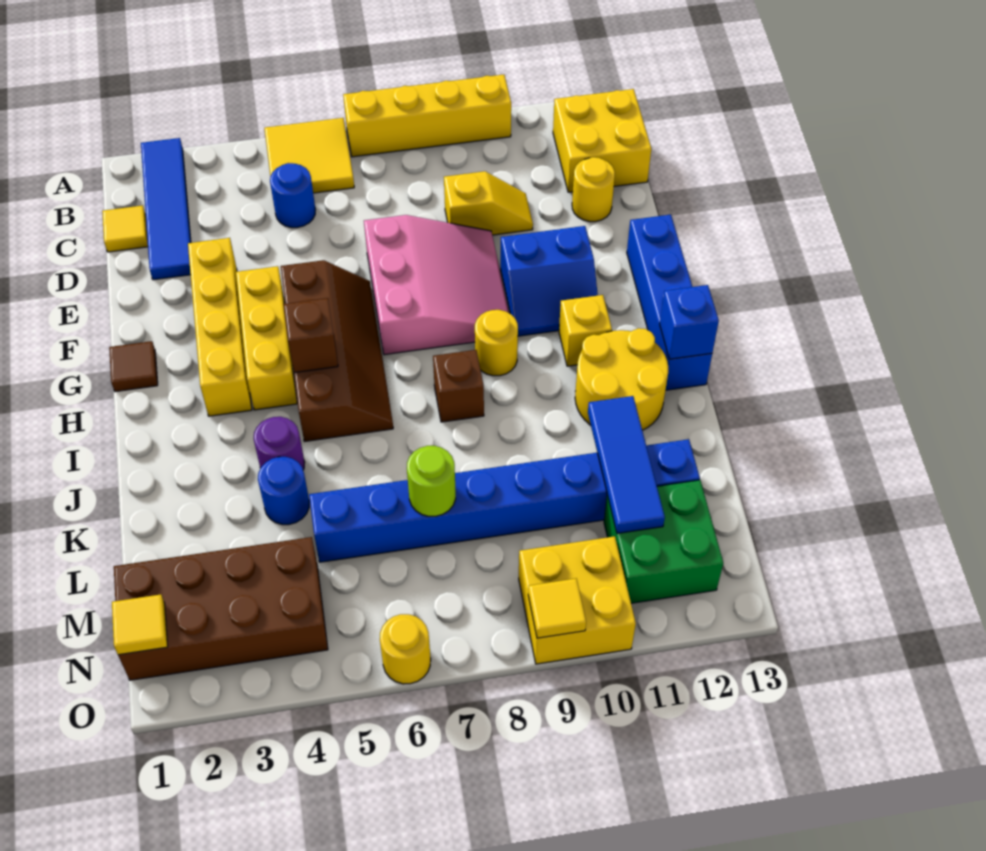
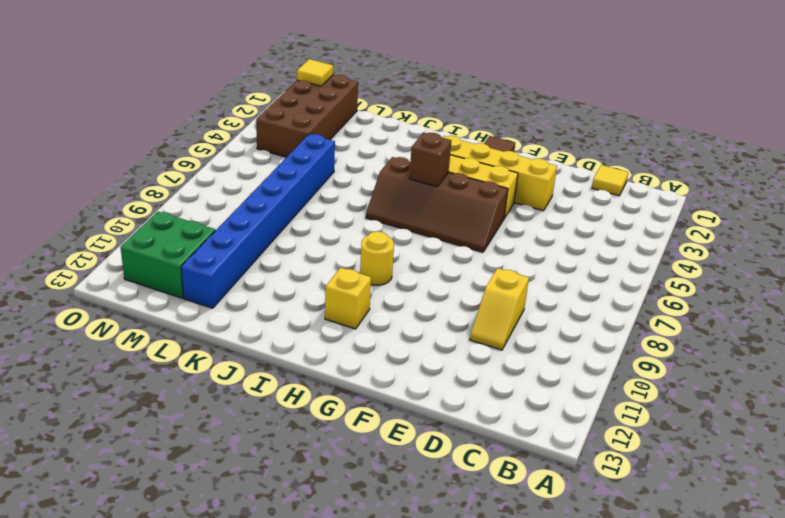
none -> blue tile A2:D2 level 1
none -> yellow tile A5:B6 level 1
none -> yellow brick A7:A10 level 1
none -> yellow brick B12:C13 level 1

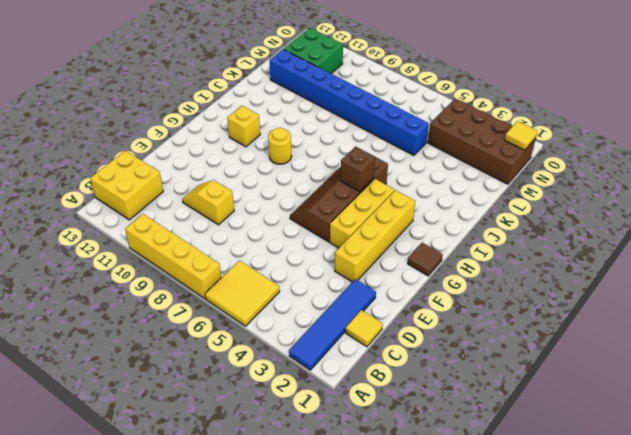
none -> blue round brick C5 level 1
none -> yellow round brick D12 level 1
none -> pink slope E7:G9 level 1 top 7
none -> blue slope F10:G11 level 1 top F

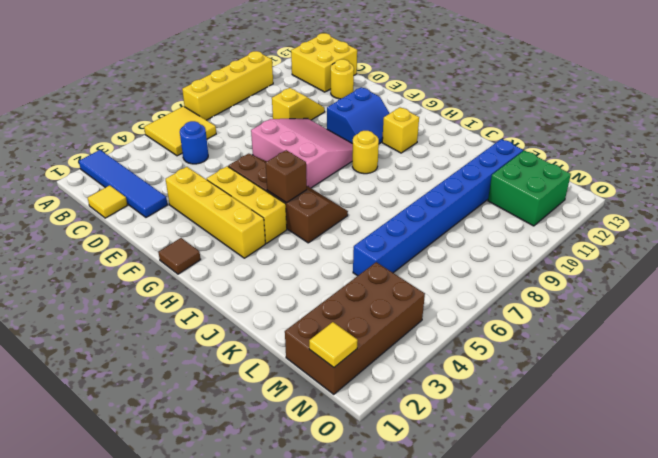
none -> blue brick F13:I13 level 1
none -> brown brick I8 level 1
none -> yellow round brick I11:J12 level 1
none -> purple round brick J4 level 1

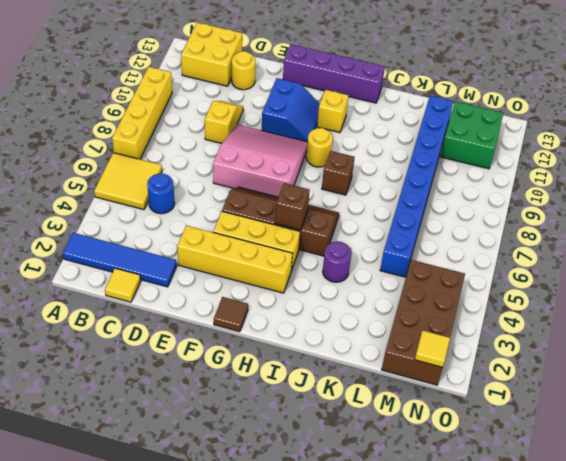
purple brick F13:I13 level 1 -> blue brick F13:I13 level 1
none -> yellow round brick I11:J12 level 1
none -> blue round brick K4 level 1
none -> yellow brick N9:O10 level 1
none -> yellow round brick O6 level 1

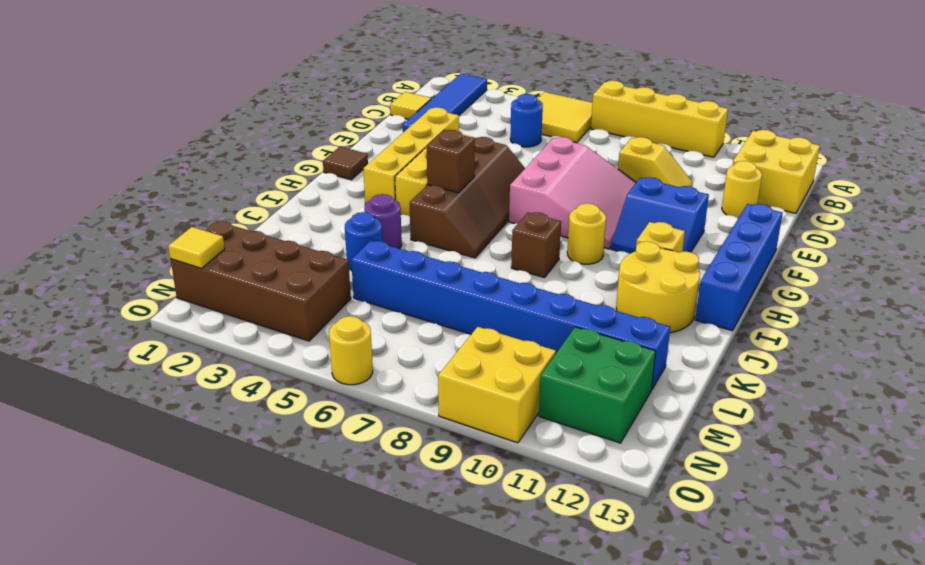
none -> blue brick I13 level 2
none -> blue tile K11:M11 level 2
none -> lime round brick L7 level 2
none -> yellow tile O9 level 2

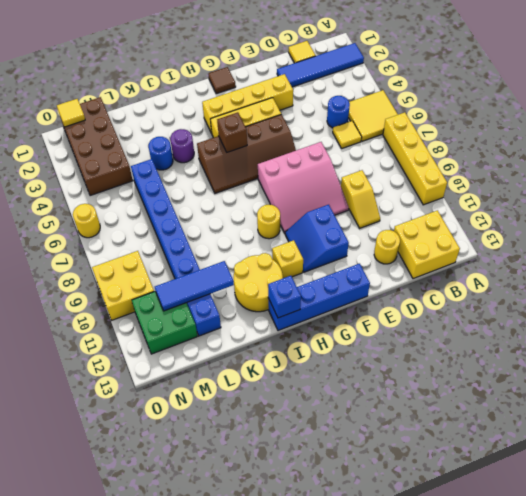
yellow tile C6 level 1 -> yellow tile O9 level 2
none -> brown brick I8 level 1
none -> lime round brick L7 level 2

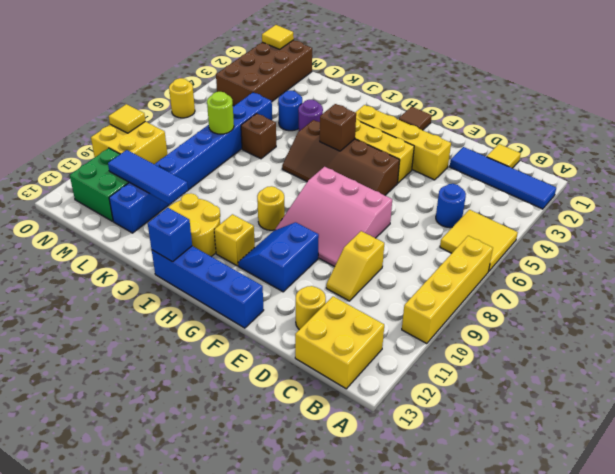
brown brick K6 level 1 -> brown brick I8 level 1

